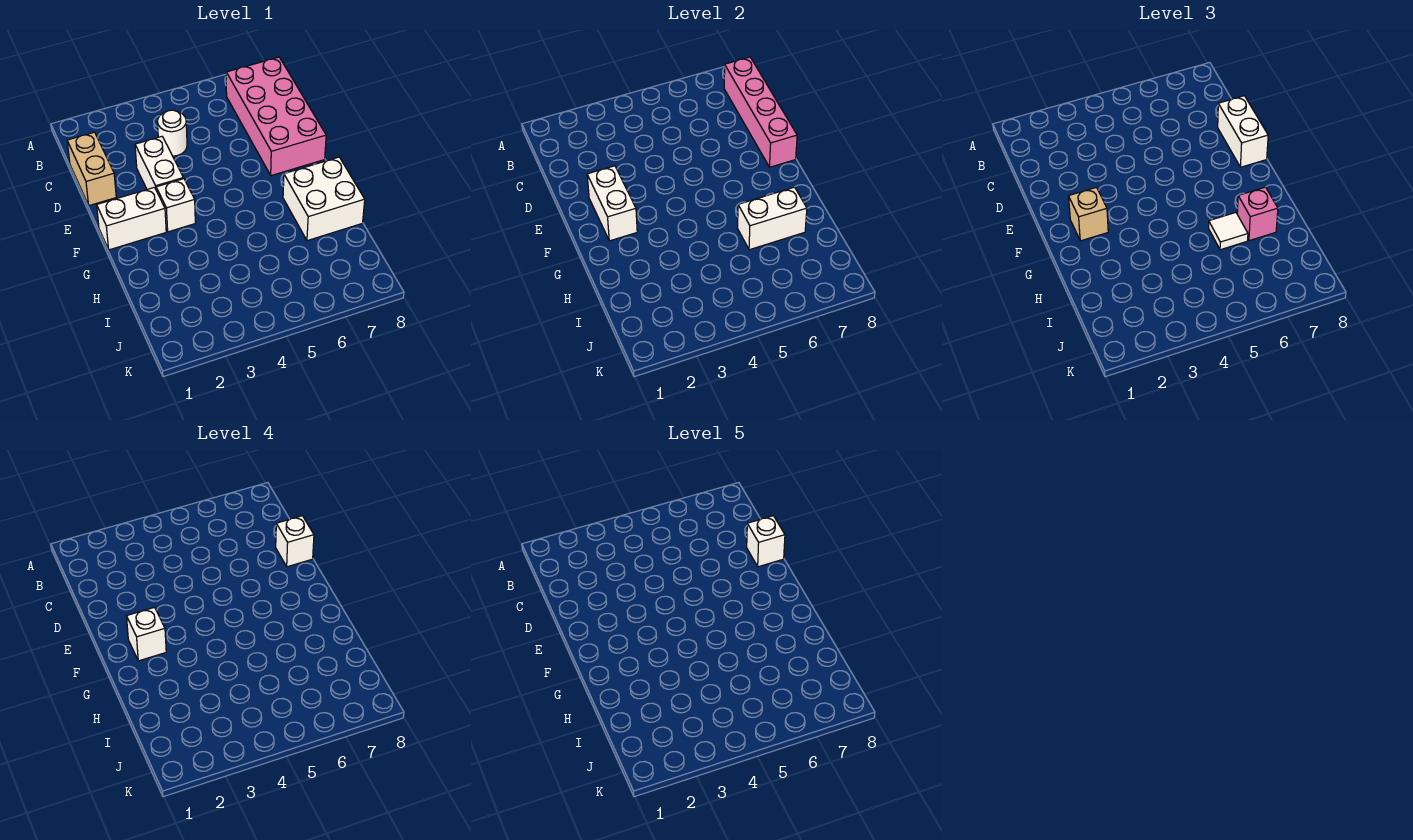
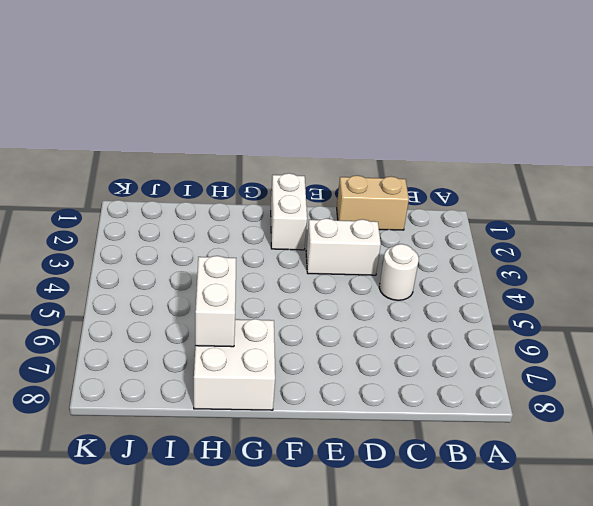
none -> pink brick B7:E8 level 1
none -> white brick F3 level 1
none -> pink brick B8:E8 level 2

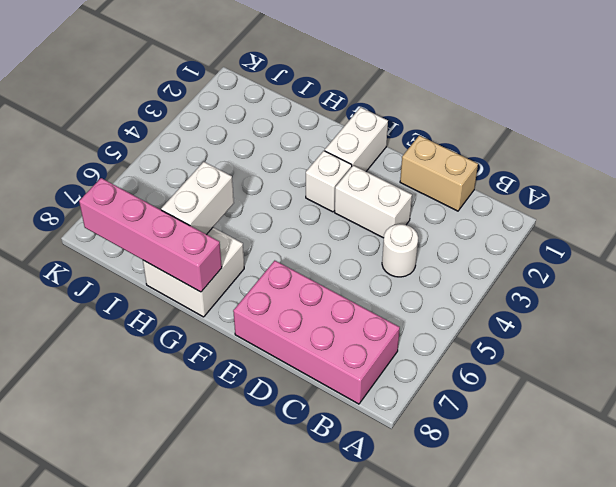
pink brick G8:J8 level 2 -> pink brick B8:E8 level 2
none -> white brick E2:F2 level 2
none -> white brick D8:E8 level 3
none -> tan brick F2 level 3

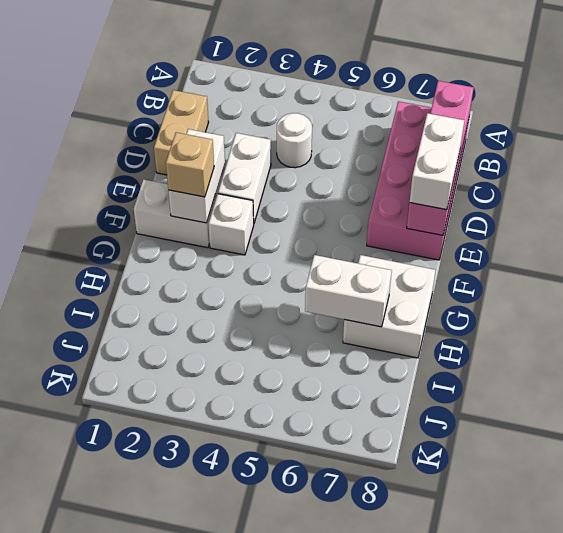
none -> white tile H6 level 3
none -> pink brick H7 level 3
none -> white brick D8 level 4

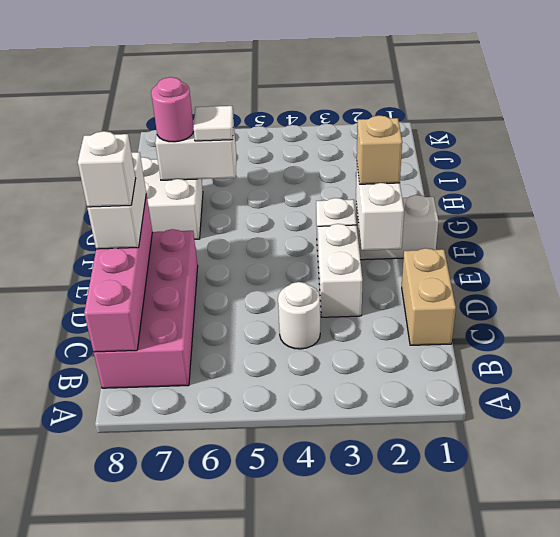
pink round brick H7 level 3 -> pink brick H7 level 3
none -> white brick F2 level 4
none -> white brick D8 level 5

